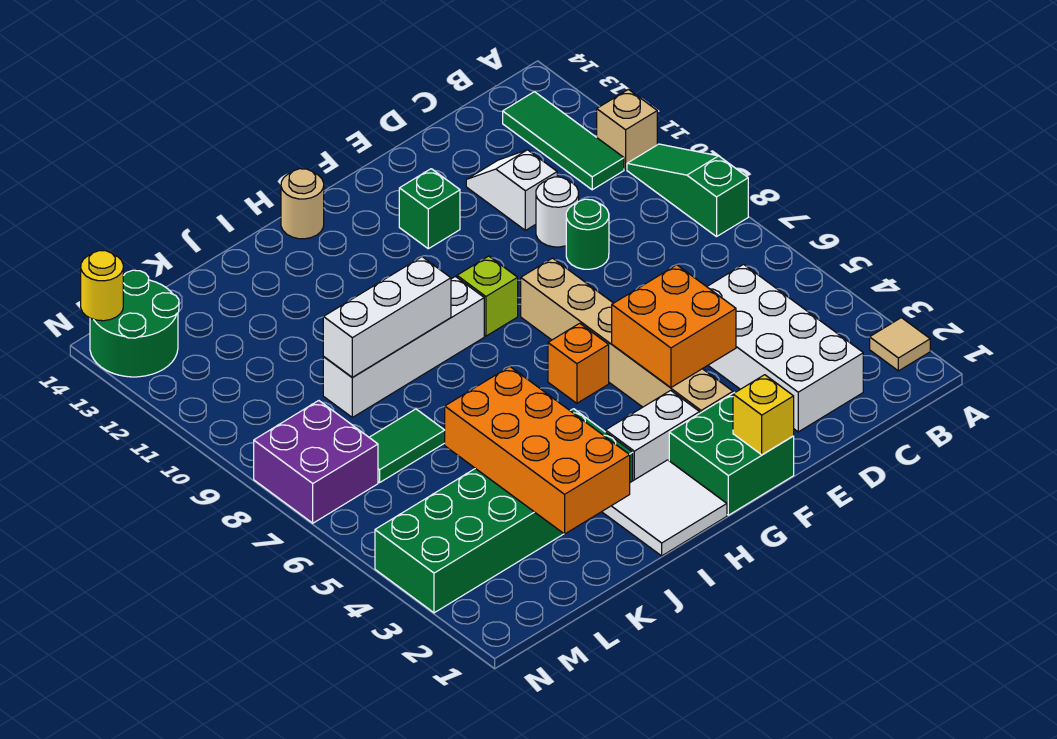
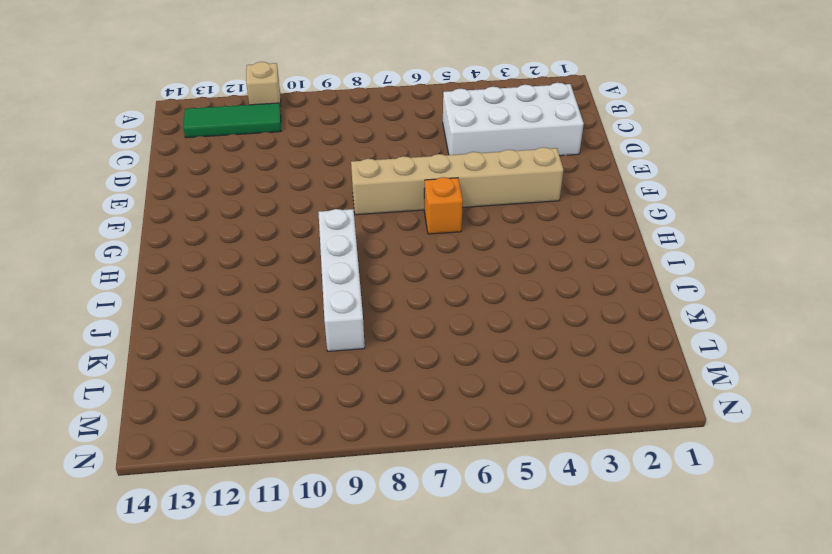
none -> tan tile A2 level 1
none -> green slope A8:A10 level 1 top 8
none -> green round brick D9 level 1

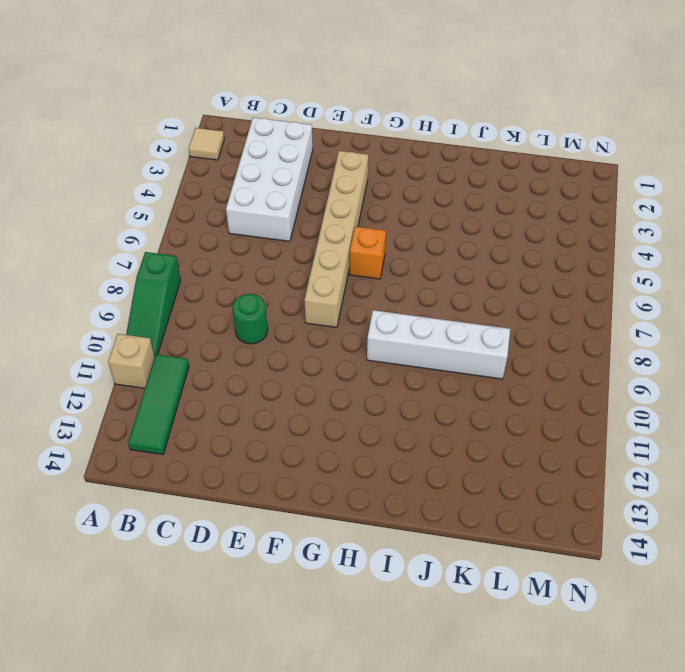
none -> white round brick D10 level 1
none -> white slope D11:D12 level 1 top 11
none -> green brick F1:G2 level 1

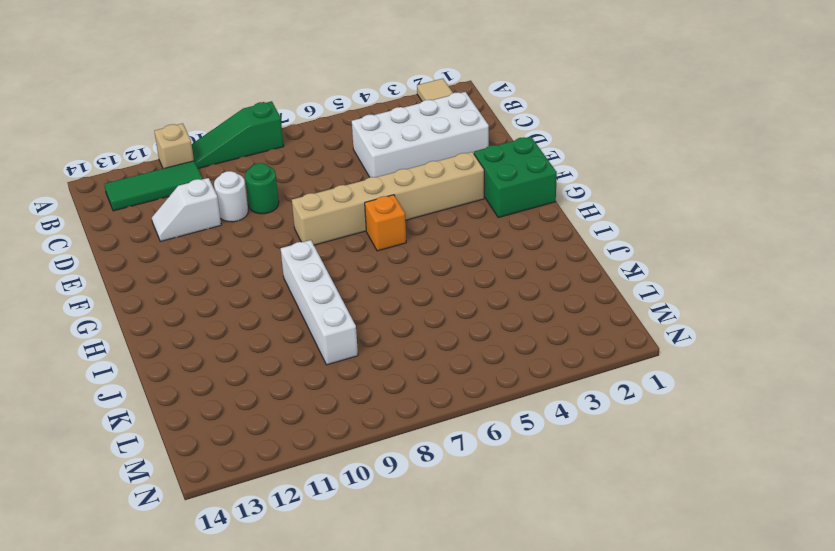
none -> green brick F12 level 1
none -> white brick G3:H3 level 1
none -> lime brick G9 level 1

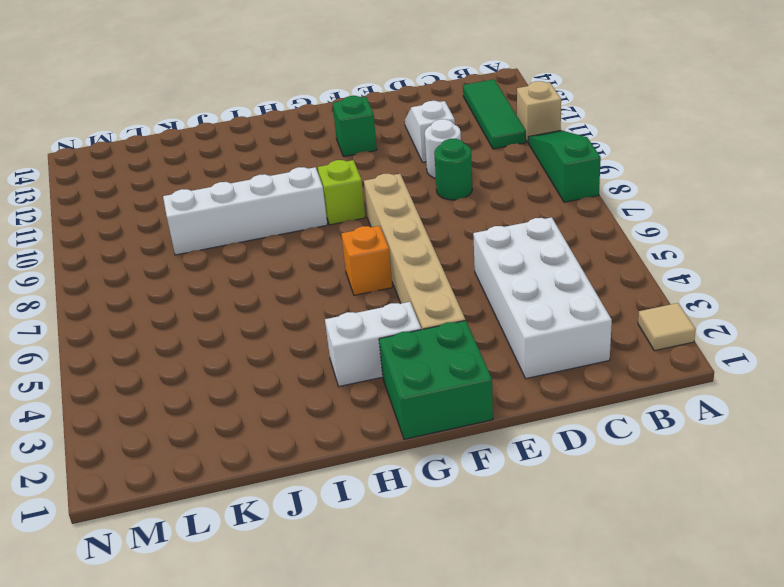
none -> white tile H1:I2 level 1
none -> tan round brick H14 level 1
none -> green brick I3:N4 level 1

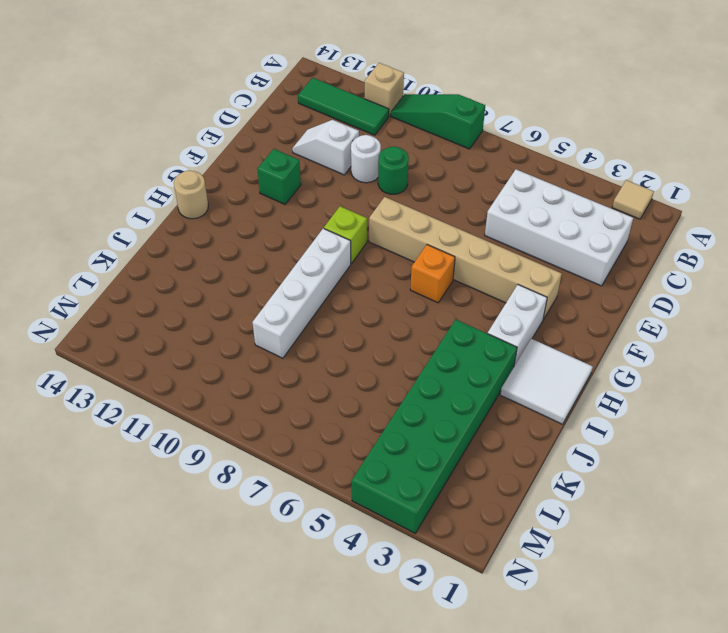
none -> green brick F1:G2 level 1
none -> green tile K7:L7 level 1
none -> purple brick M7:N8 level 1

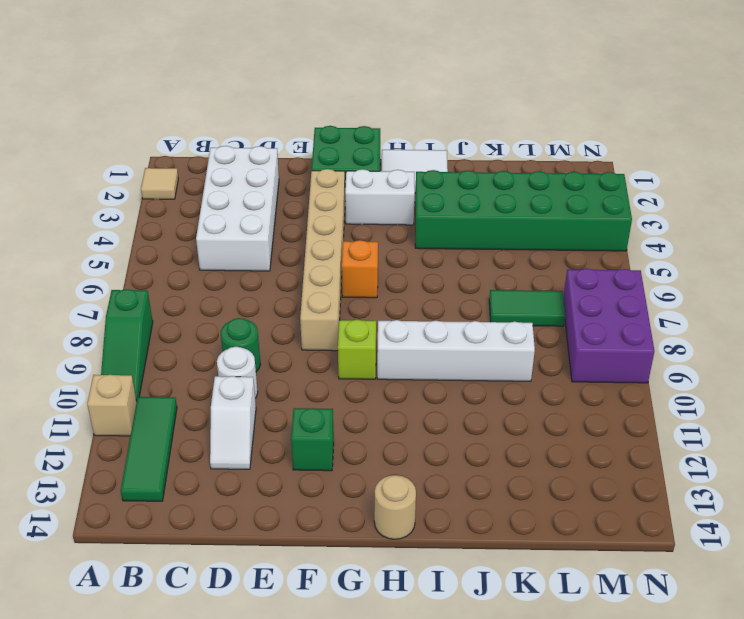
purple brick M7:N9 level 1 -> purple brick M7:N8 level 1
none -> green round brick M13:N14 level 1
none -> orange brick E4:F5 level 2
none -> yellow brick F1 level 2

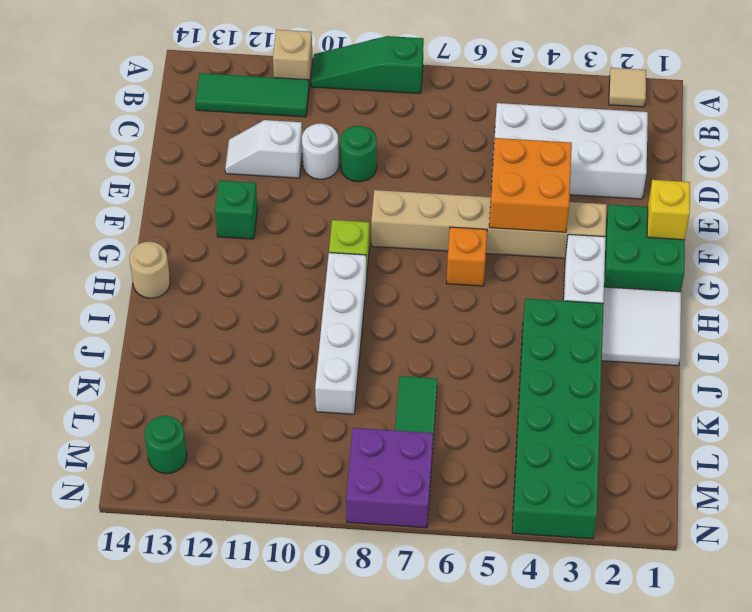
green round brick M13 level 1 -> green round brick M13:N14 level 1
none -> white brick I9:K9 level 2
none -> orange brick J2:K5 level 2
none -> yellow round brick N14 level 2

